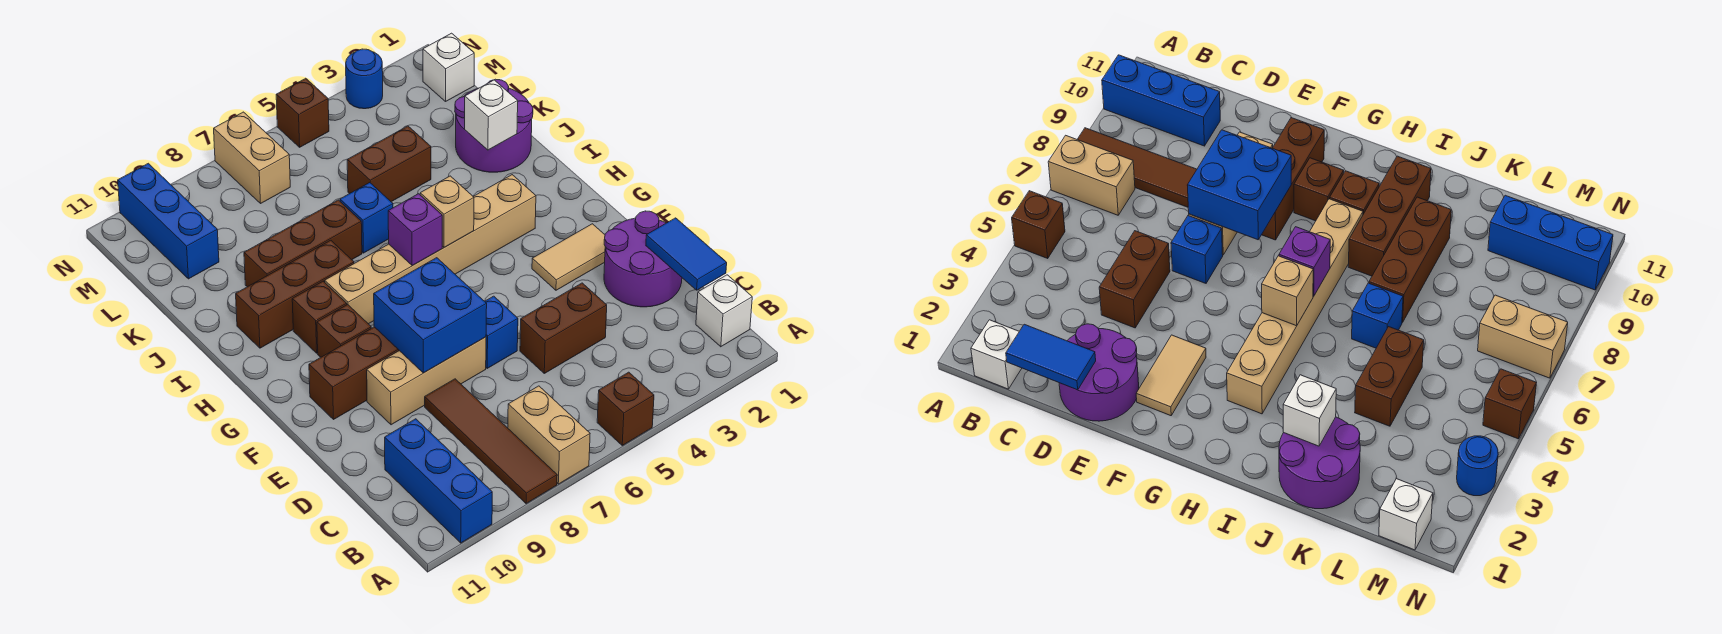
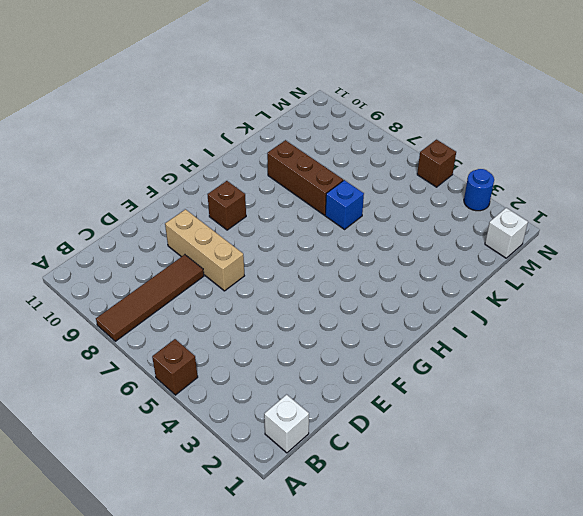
none -> tan brick A7:B7 level 1
none -> blue brick A10:C10 level 1
none -> purple round brick D1:E2 level 1

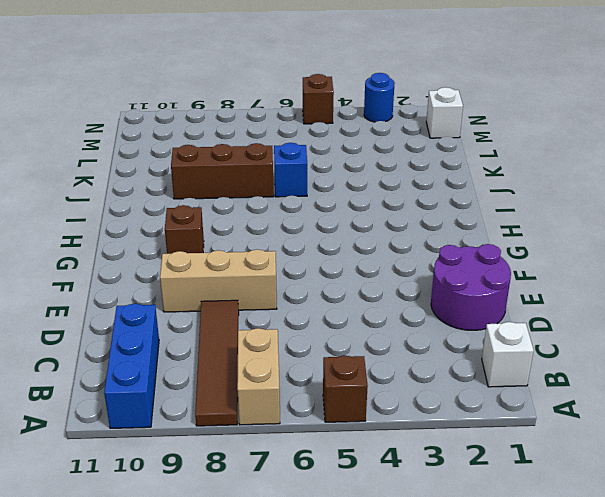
none -> brown brick D4:D5 level 1
none -> blue brick E6 level 1
none -> tan tile F2:F3 level 1

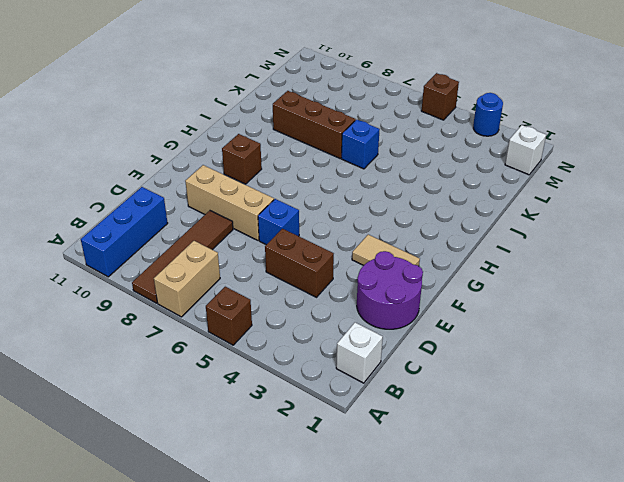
none -> brown brick F8:F10 level 1
none -> tan brick H3:H8 level 1
none -> brown brick H9 level 1

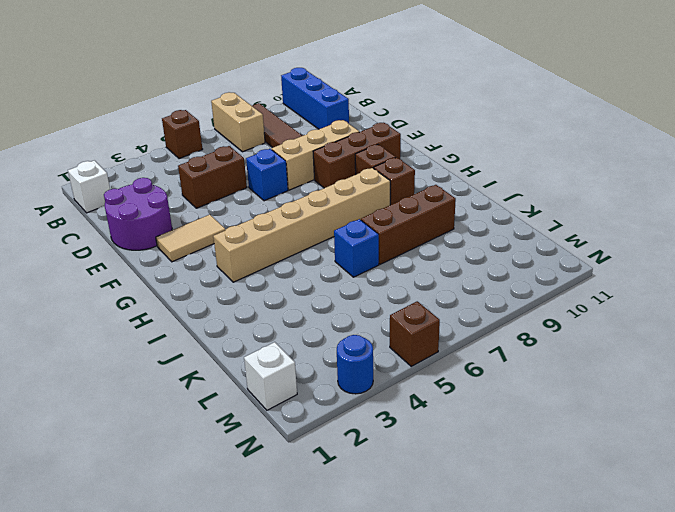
none -> brown brick I8:I10 level 1
none -> purple round brick J1:K2 level 1
none -> brown brick K4:K5 level 1

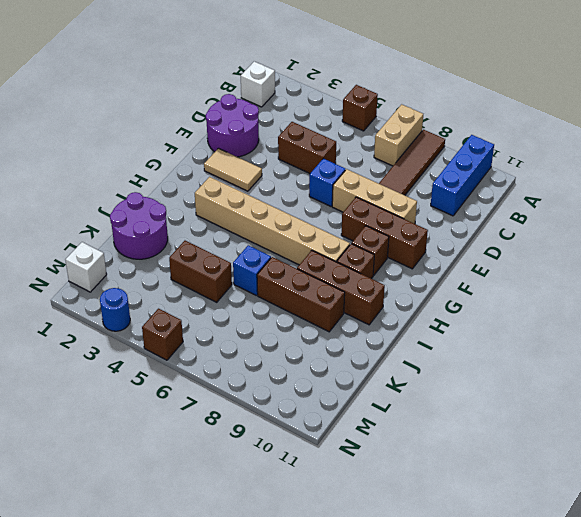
none -> blue brick L10:N10 level 1
none -> tan brick M7:N7 level 1
none -> blue tile C1:D1 level 2

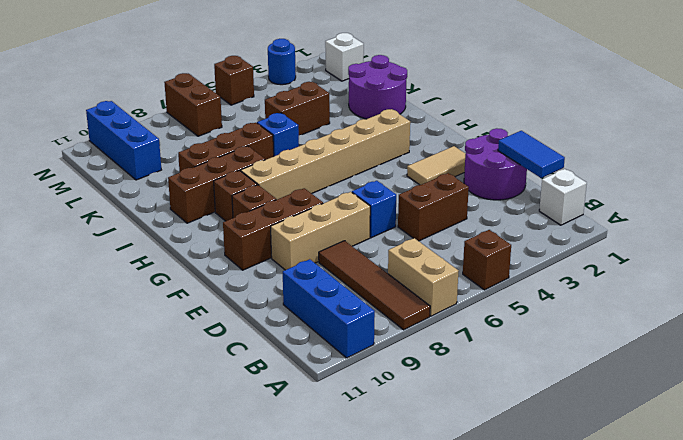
brown brick M7:N7 level 1 -> tan brick M7:N7 level 1
none -> blue brick E7:F8 level 2
none -> tan brick H5 level 2
none -> purple brick H6 level 2

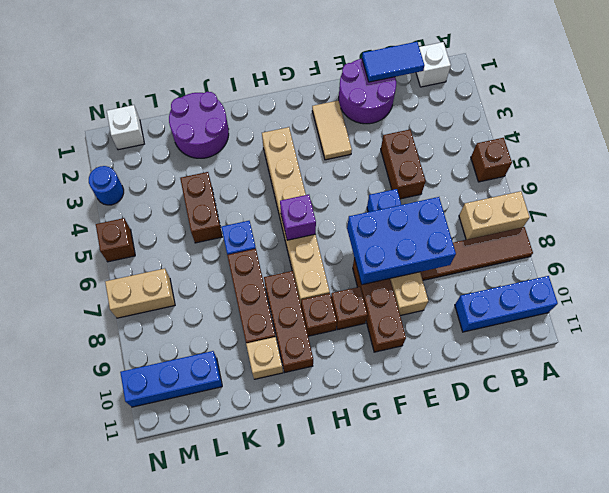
blue brick D7:F8 level 2 -> blue brick E7:F8 level 2
tan brick J10 level 1 -> tan brick H5 level 2
none -> white brick J2 level 2

